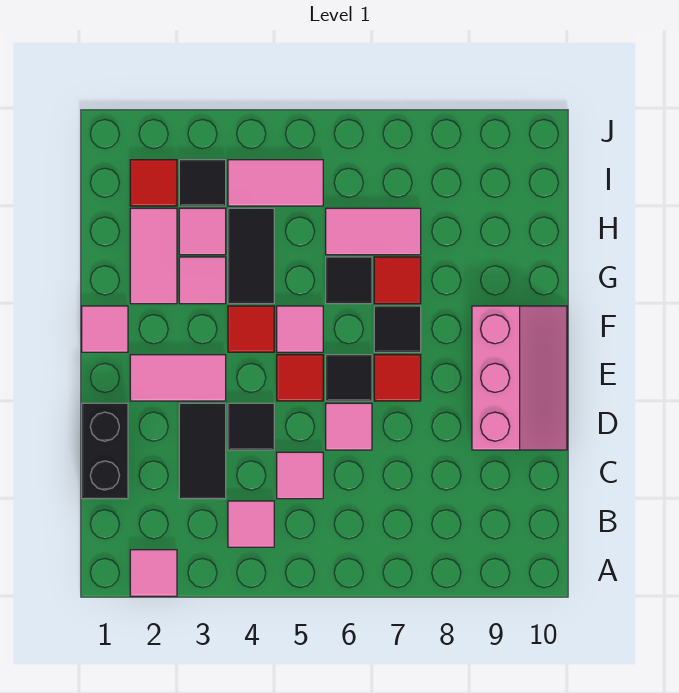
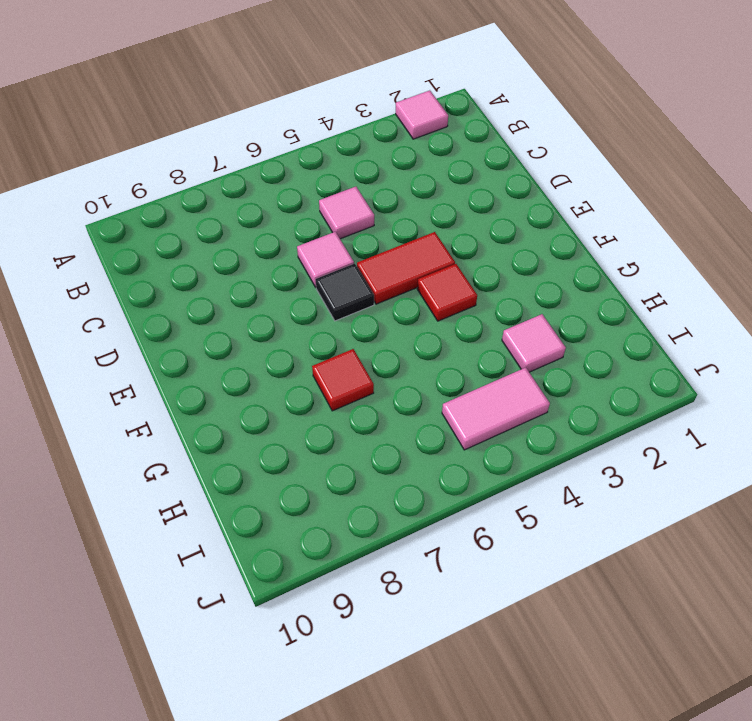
red tile E4:E5 level 1 -> red tile E5 level 1
none -> pink tile B4 level 1
none -> black brick C1:D1 level 1
none -> black tile C3:D3 level 1

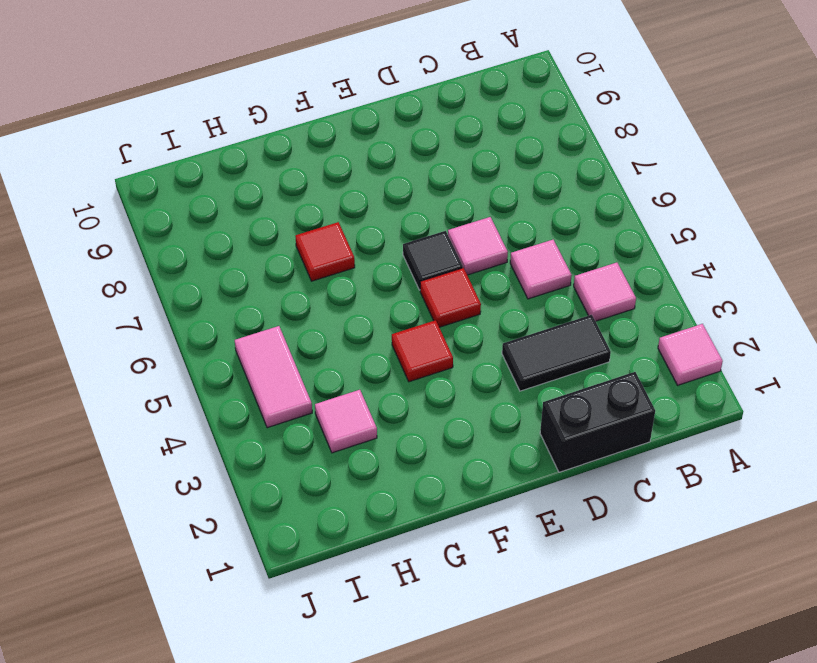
none -> black tile D4 level 1
none -> pink slope D9:F10 level 1 top 9
none -> pink tile E2:E3 level 1

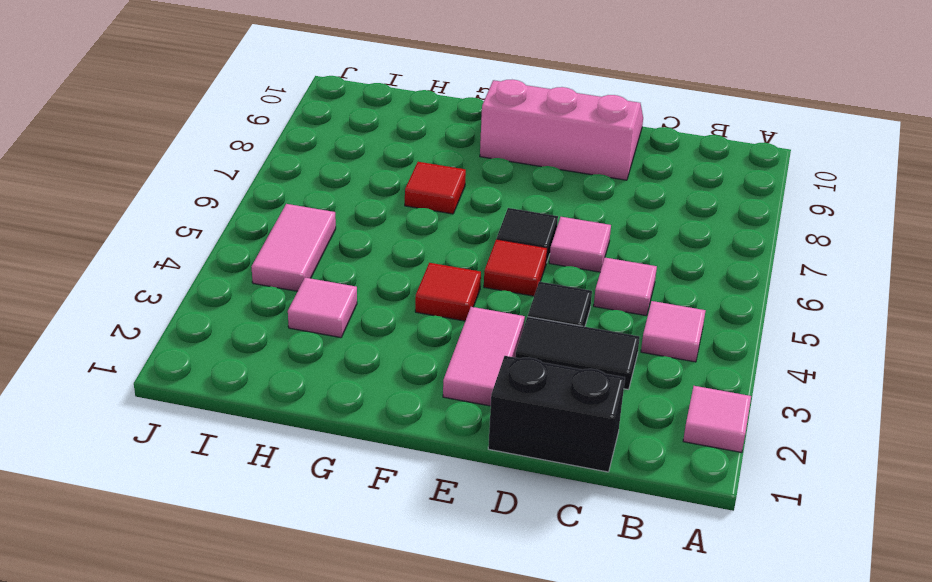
none -> red tile E7 level 1
none -> pink tile F1 level 1
none -> pink tile F5 level 1

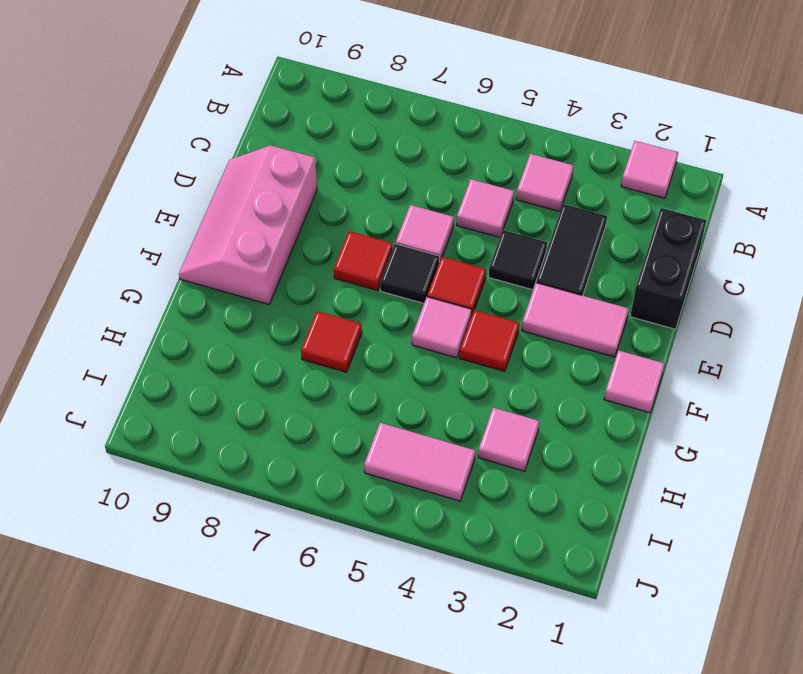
none -> black tile F7 level 1
none -> pink tile G2:H2 level 1
none -> pink tile G3 level 1

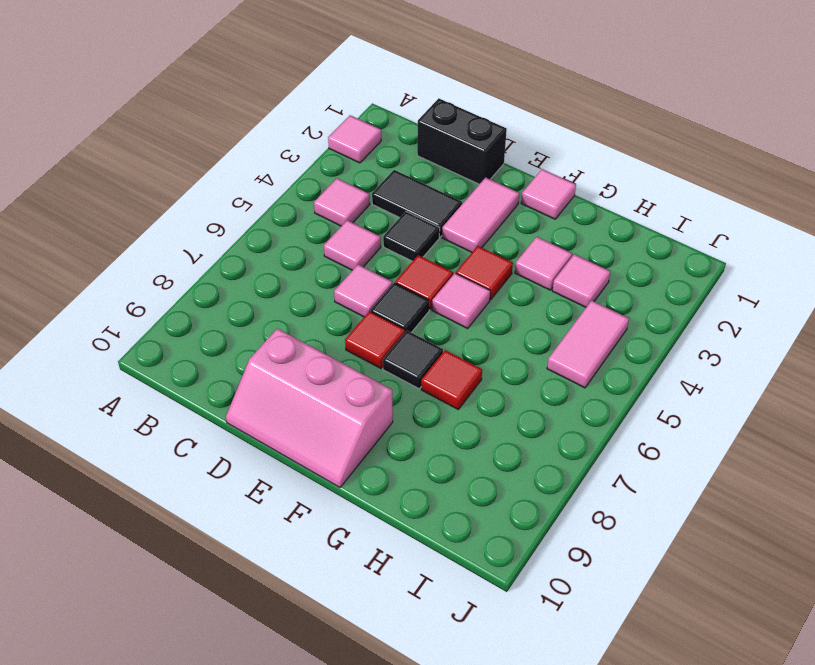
none -> pink tile G2:H2 level 1
none -> black tile G4:H4 level 1
none -> black tile G6 level 1

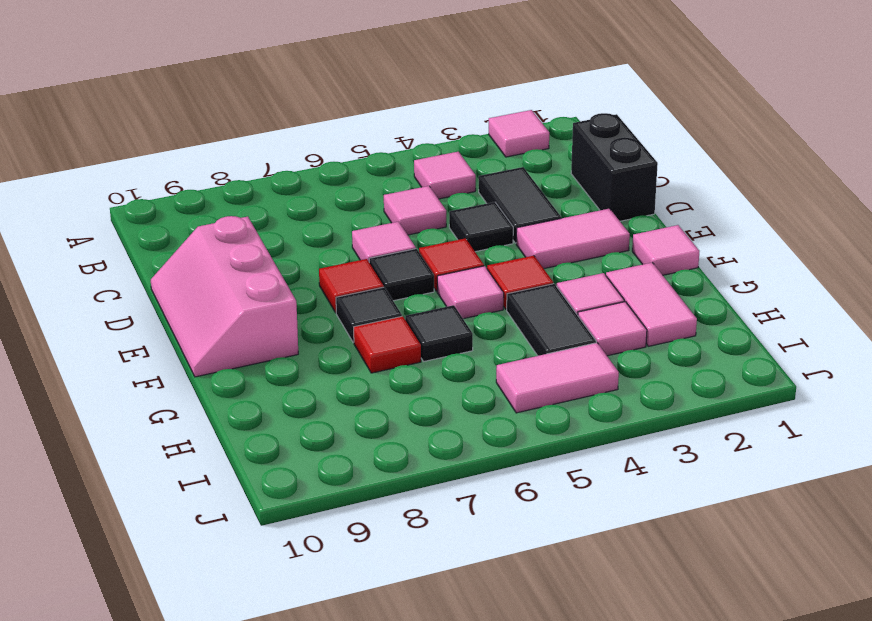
none -> pink tile H6:H7 level 1
none -> red tile I2 level 1
none -> black tile I3 level 1

